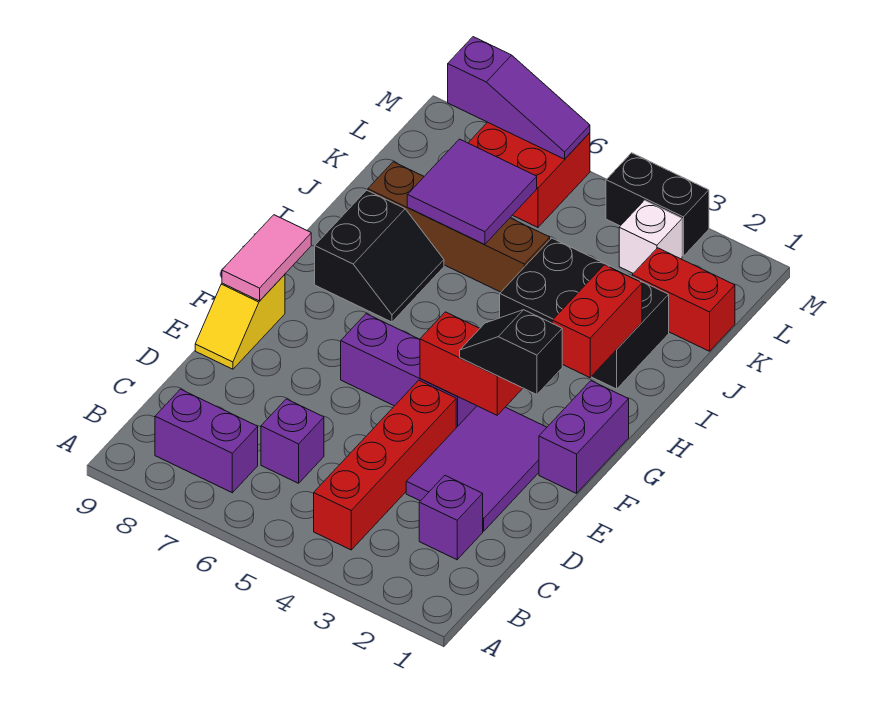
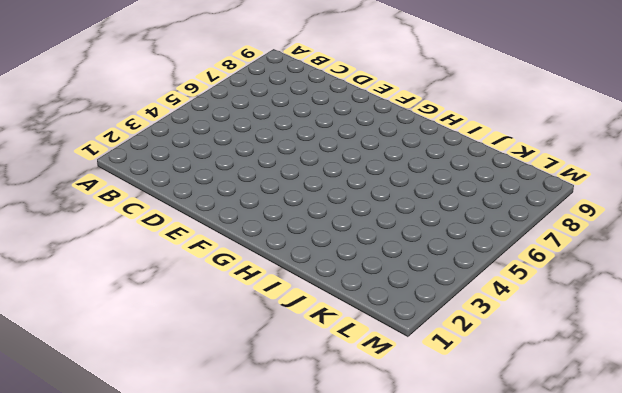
none -> red brick B4:E4 level 1
none -> purple brick B7:B8 level 1
none -> purple brick C2 level 1

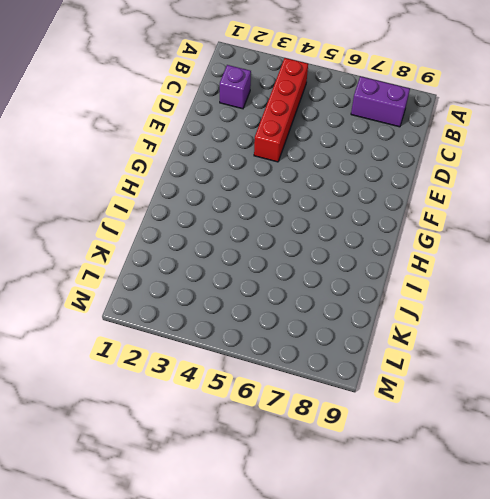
none -> purple brick C6 level 1
none -> purple tile D2:F3 level 1
none -> yellow slope E9:F9 level 1 top F

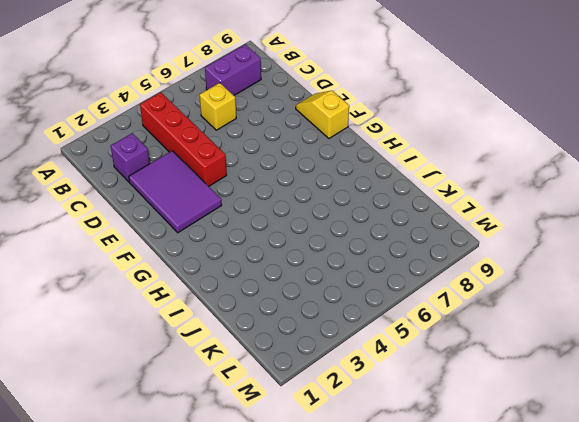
yellow brick C6 level 1 -> purple brick C6 level 1
none -> purple brick F1:G1 level 1
none -> purple brick F4:F6 level 1
none -> black slope H7:I8 level 1 top 8

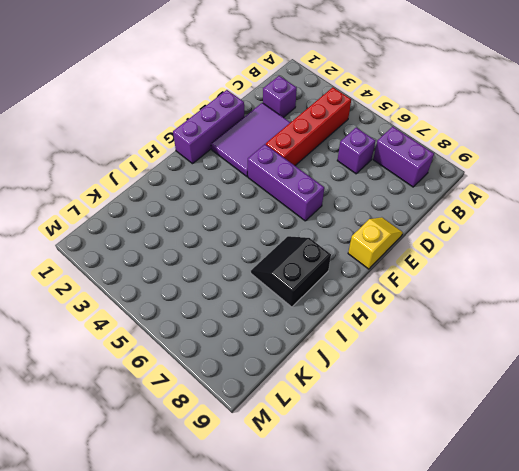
purple brick E1:G1 level 1 -> purple brick F1:G1 level 1
none -> black brick I2:J4 level 1
none -> brown brick J5:J8 level 1
none -> red brick K1:K2 level 1

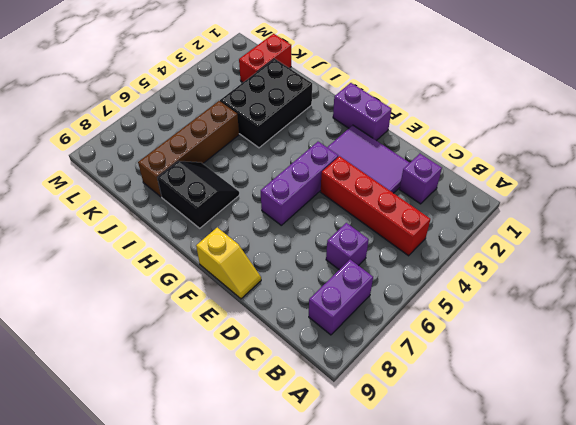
none -> white brick L3 level 1
none -> red brick L6:M7 level 1
none -> black brick M3:M4 level 1

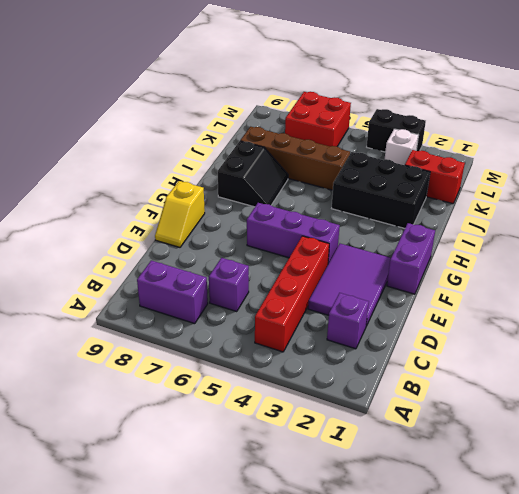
none -> red brick F3:F4 level 2
none -> pink tile F9:G9 level 2
none -> red brick H2:I2 level 2

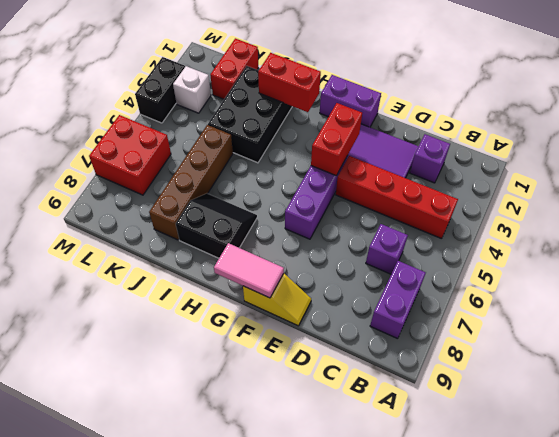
none -> purple tile J6:K7 level 2
none -> purple slope M6:M8 level 2 top 8
none -> black slope F2:F3 level 3 top 2

